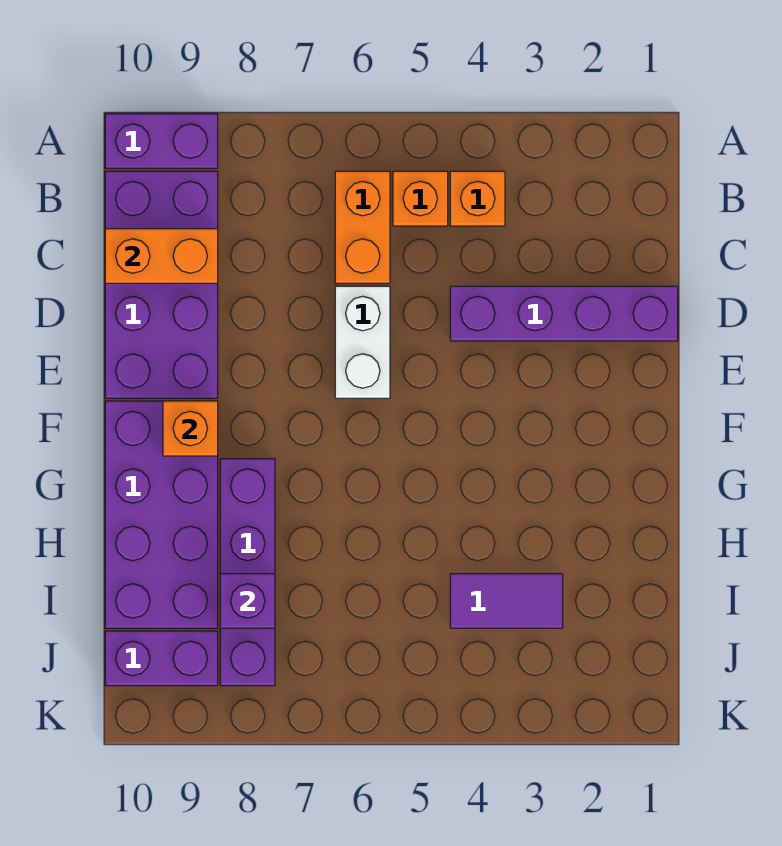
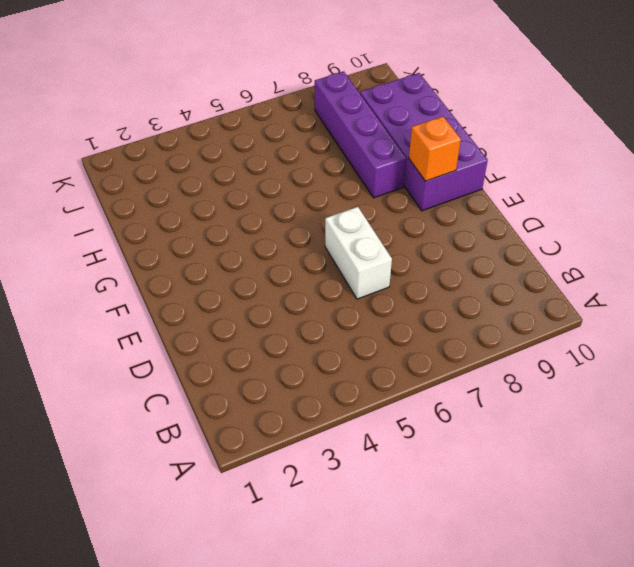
none -> purple brick A9:A10 level 1
none -> orange brick B4 level 1
none -> orange brick B5 level 1

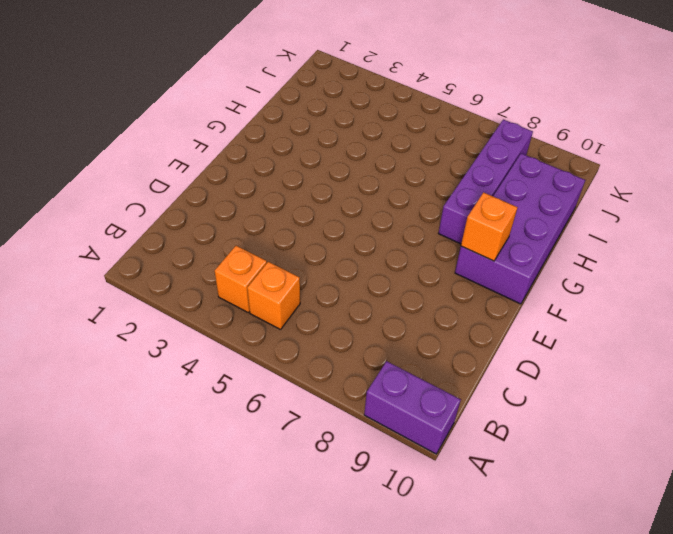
none -> orange brick B6:C6 level 1
none -> purple brick B9:E10 level 1
none -> purple brick D1:D4 level 1

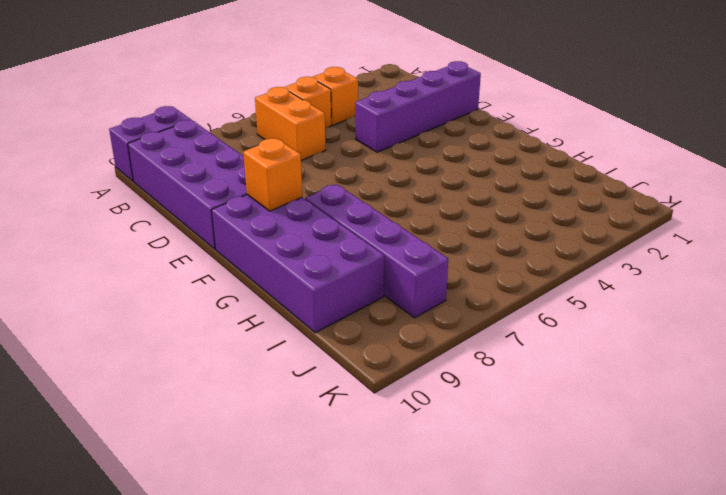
none -> white brick D6:E6 level 1
none -> purple tile I3:I4 level 1
none -> purple brick J9:J10 level 1

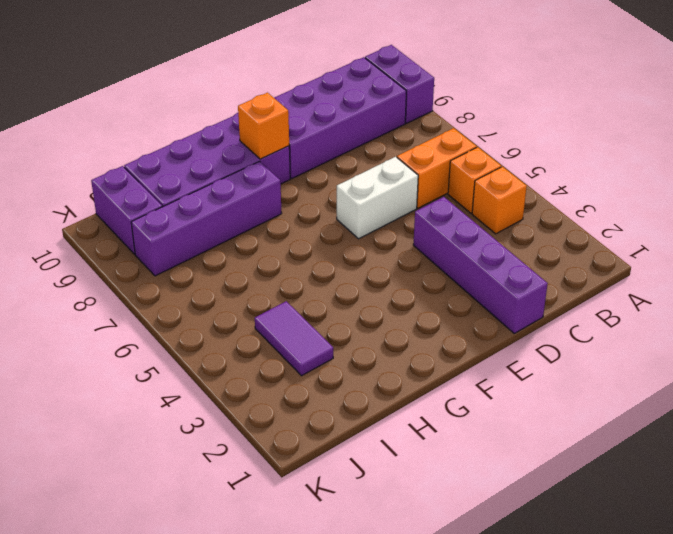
none -> orange brick C9:C10 level 2
none -> purple brick I8 level 2

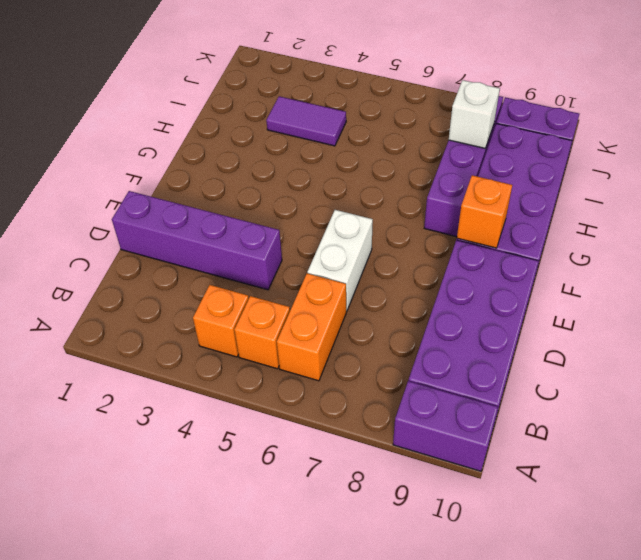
white brick I8 level 2 -> purple brick I8 level 2
none -> orange brick C9:C10 level 2

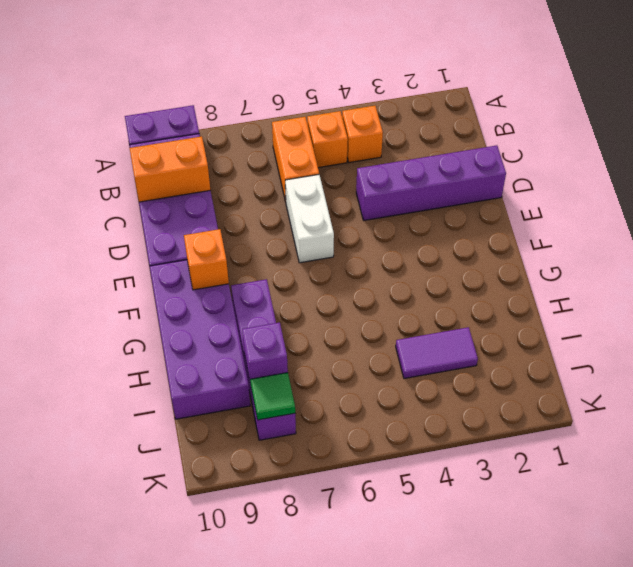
green tile J8 level 2 -> none
none -> purple brick J9:J10 level 1

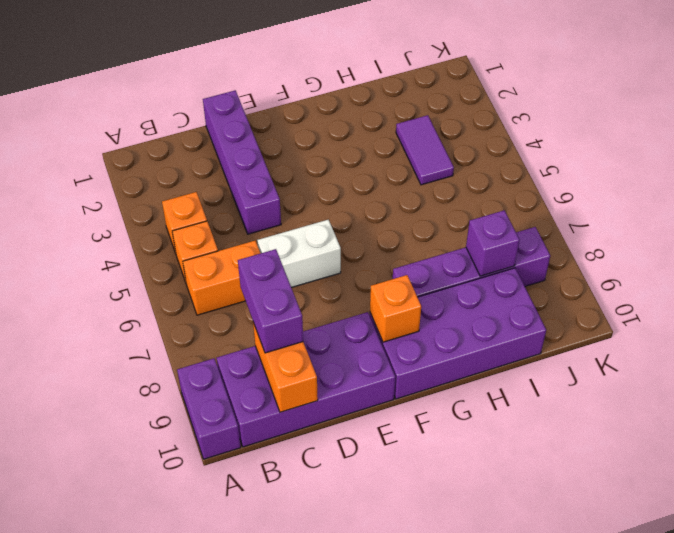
purple brick C8:C9 level 3 -> purple brick J9:J10 level 1

